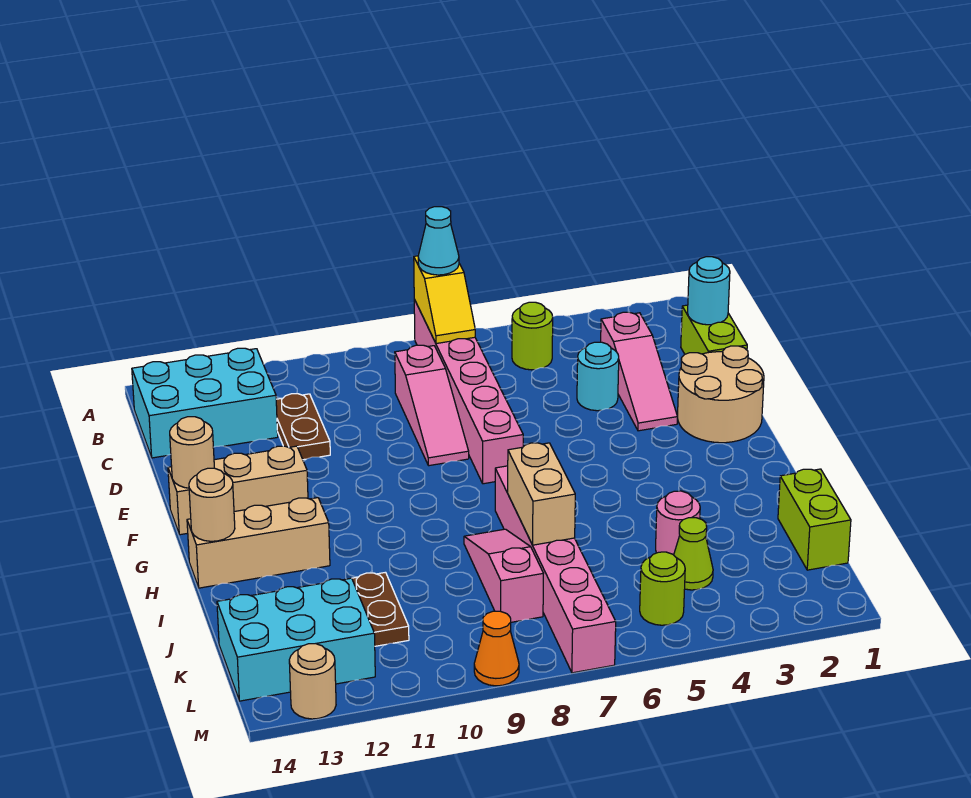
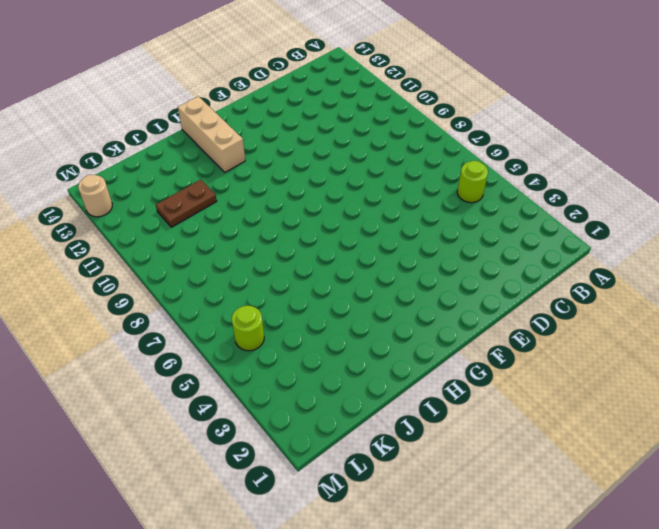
none -> pink brick A7:F7 level 1
none -> cyan brick B12:C14 level 1
none -> lime brick C1:D1 level 1

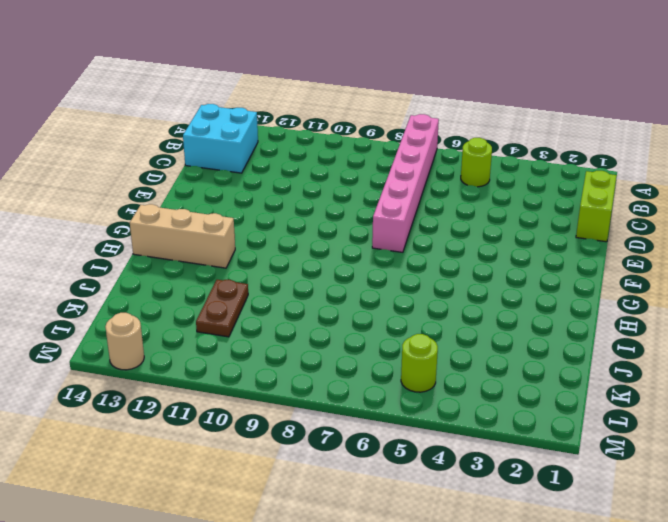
cyan brick B13:C14 level 1 -> cyan brick B12:C14 level 1
none -> pink slope C3:E3 level 1 top C
none -> pink slope C8:E8 level 1 top C
none -> brown plate C11:D11 level 1

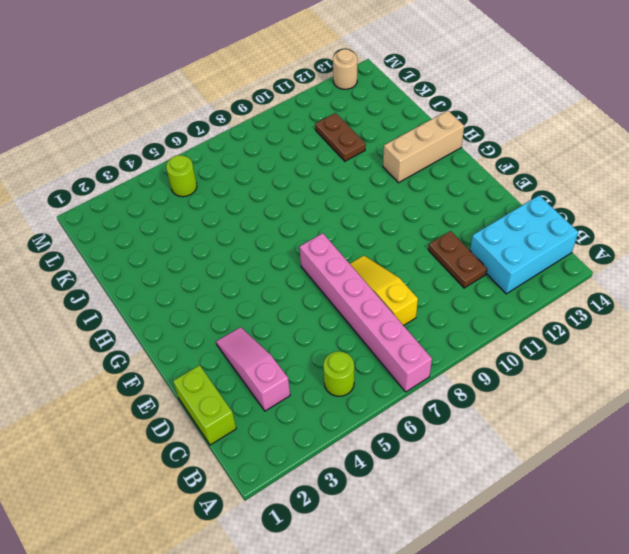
yellow slope C8:E8 level 1 top C -> pink slope C8:E8 level 1 top C
none -> cyan round brick D4 level 1
none -> tan round brick E1:F2 level 1
none -> tan brick F12:F14 level 1

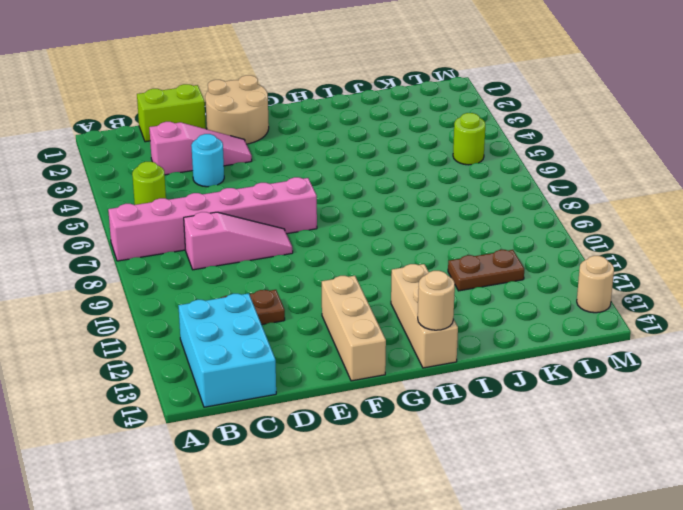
none -> pink brick H7:M7 level 1
none -> pink slope I8:K8 level 1 top K
none -> lime brick J1:K1 level 1

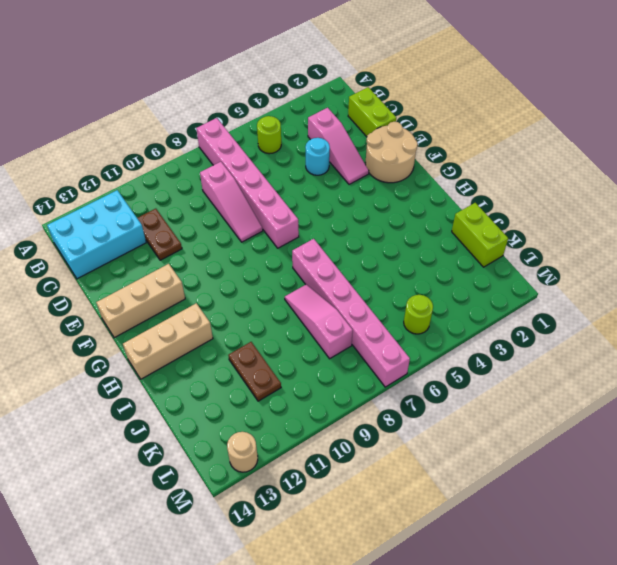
none -> pink round brick J4 level 1
none -> lime cone K4 level 1
none -> cyan brick K12:L14 level 1

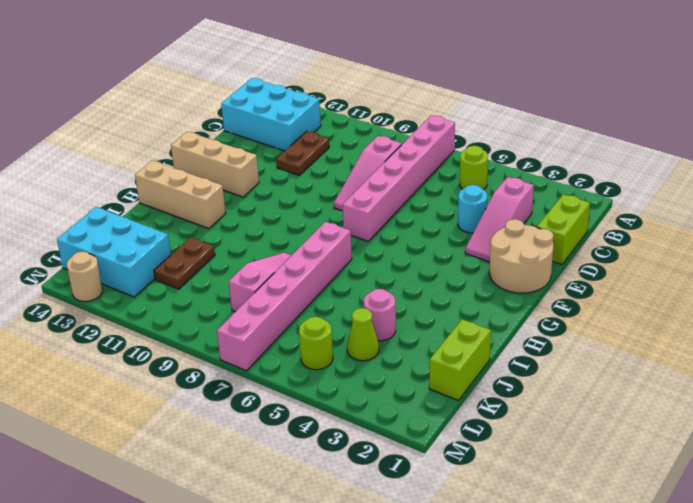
none -> orange cone M9 level 1
none -> yellow slope A7:B7 level 2 top A
none -> cyan round brick C1 level 2

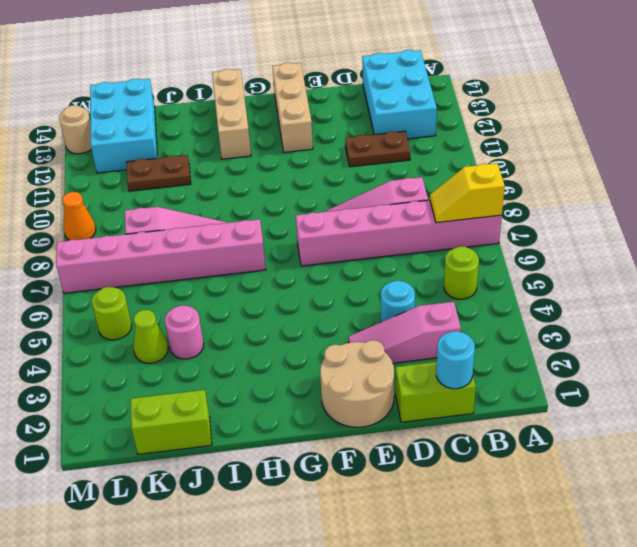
none -> tan round brick F14 level 2
none -> tan round brick H14 level 2
none -> tan brick I7:J7 level 2

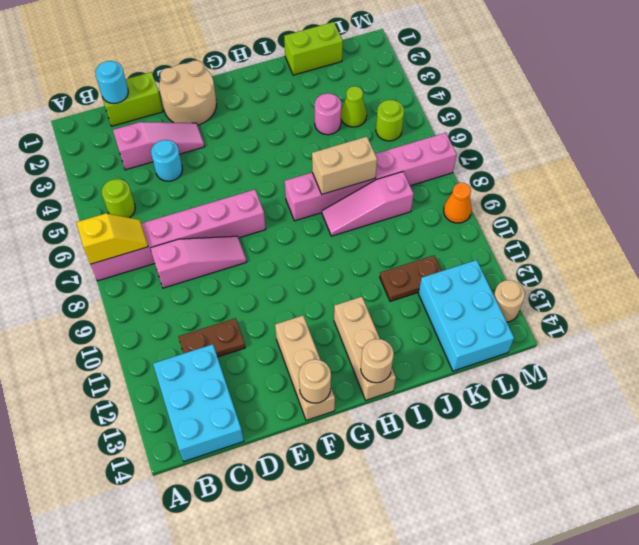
none -> cyan cone A7 level 3

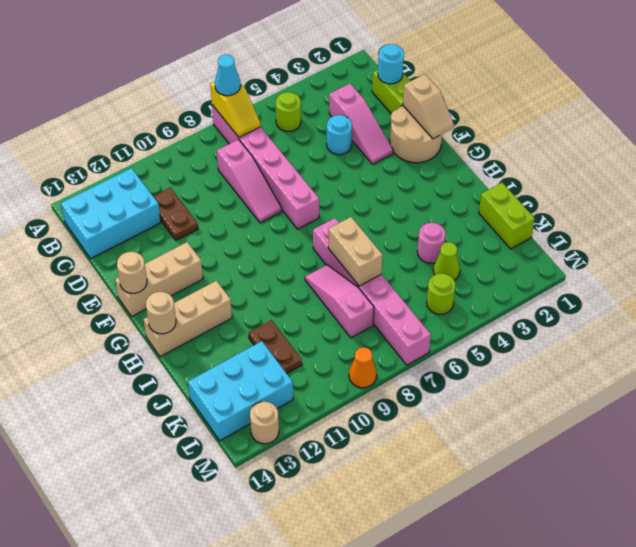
tan slope E1:F1 level 2 top E -> none

